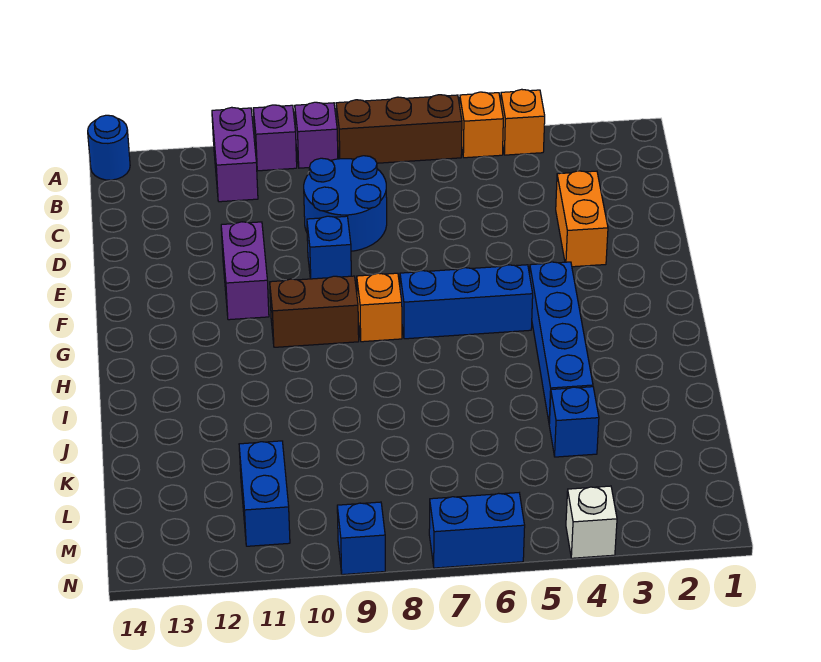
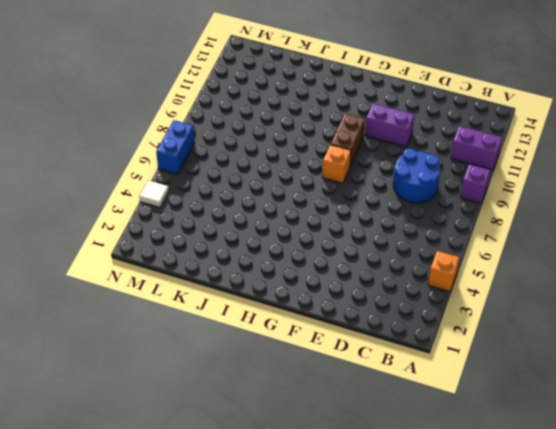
white tile N4 level 1 -> white brick N4 level 1
none -> orange brick A5 level 1
none -> brown brick A6:A8 level 1
none -> purple brick A10 level 1

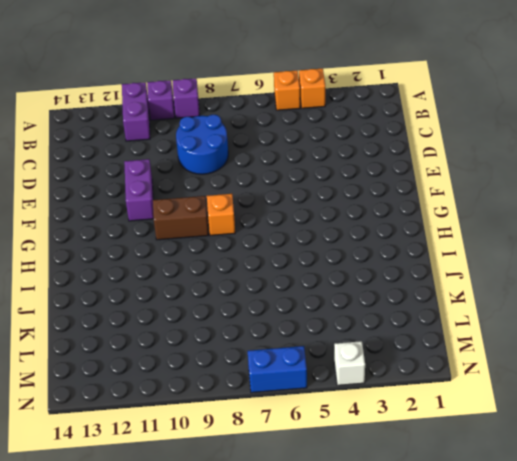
none -> brown brick A6:A8 level 1
none -> blue round brick A14 level 1
none -> orange brick D3:E3 level 1

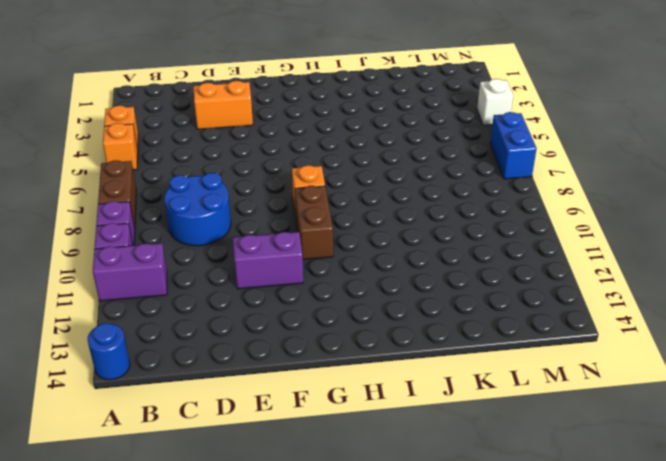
brown brick A7:A8 level 1 -> brown brick A6:A8 level 1
none -> blue brick E9 level 1
none -> blue brick G4:J4 level 1
none -> blue brick G5:G7 level 1

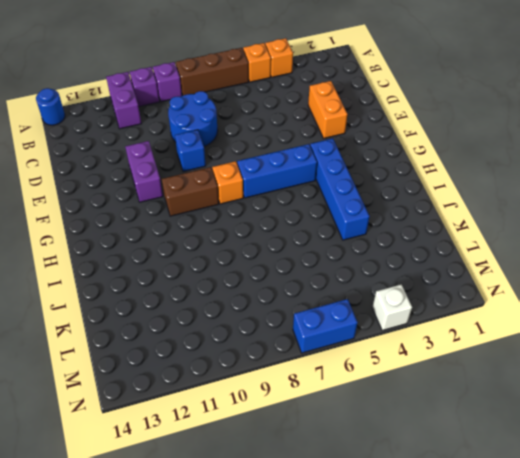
none -> blue brick K4 level 1
none -> blue brick L11:M11 level 1
none -> blue brick N9 level 1

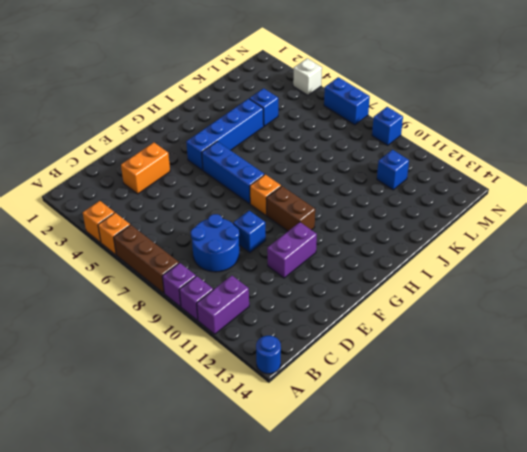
blue brick L11 level 1 -> blue brick L11:M11 level 1

